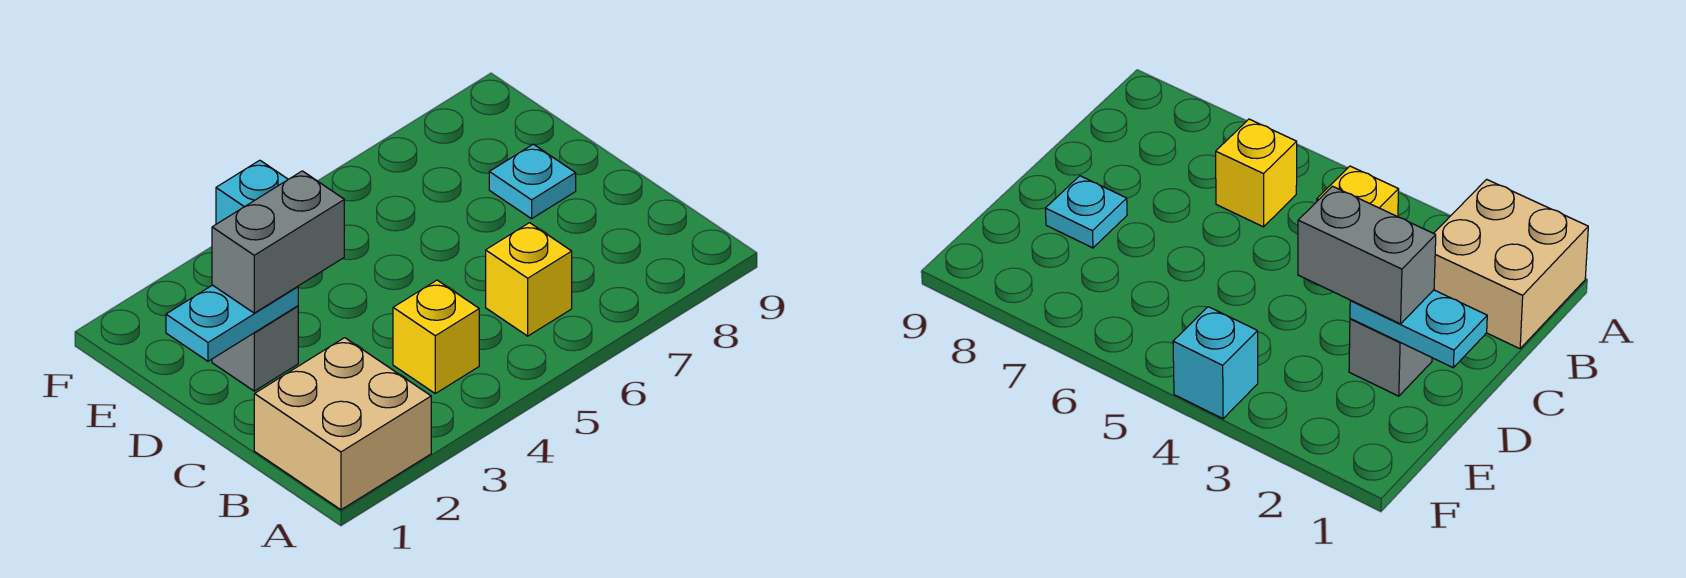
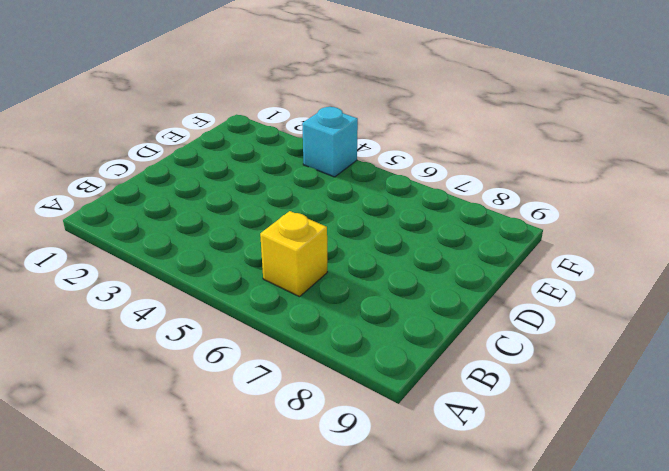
none -> tan brick A1:B2 level 1
none -> yellow brick B4 level 1

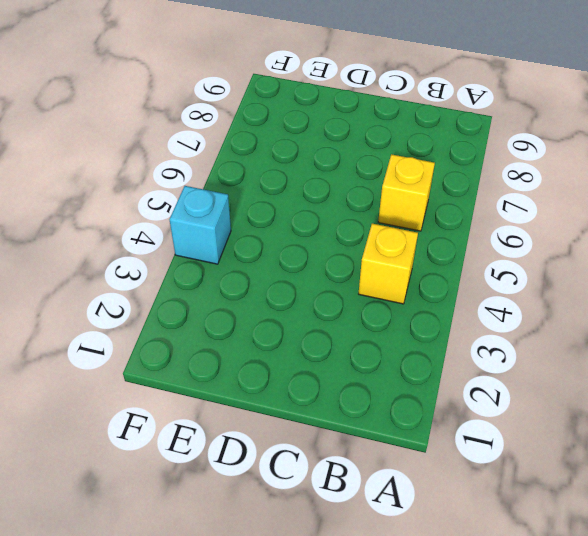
none -> tan brick A1:B2 level 1
none -> grey brick D2 level 1

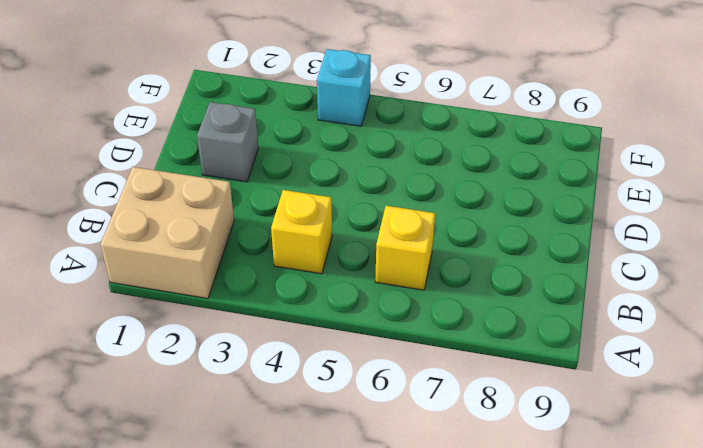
none -> cyan plate D8 level 1
none -> cyan plate D1:D2 level 2

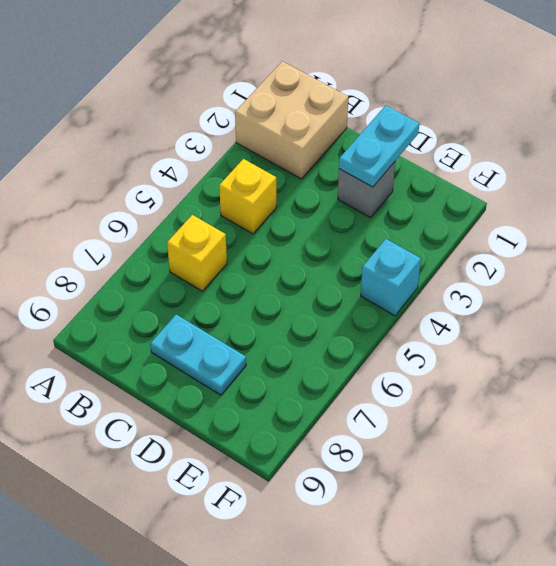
cyan plate C8:D8 level 1 -> cyan plate D8 level 1
none -> grey brick D2:D3 level 3

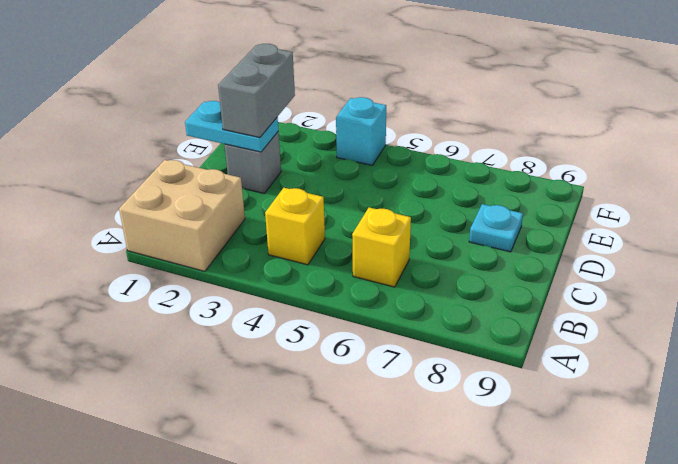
grey brick D2:E2 level 3 -> grey brick D2:D3 level 3

